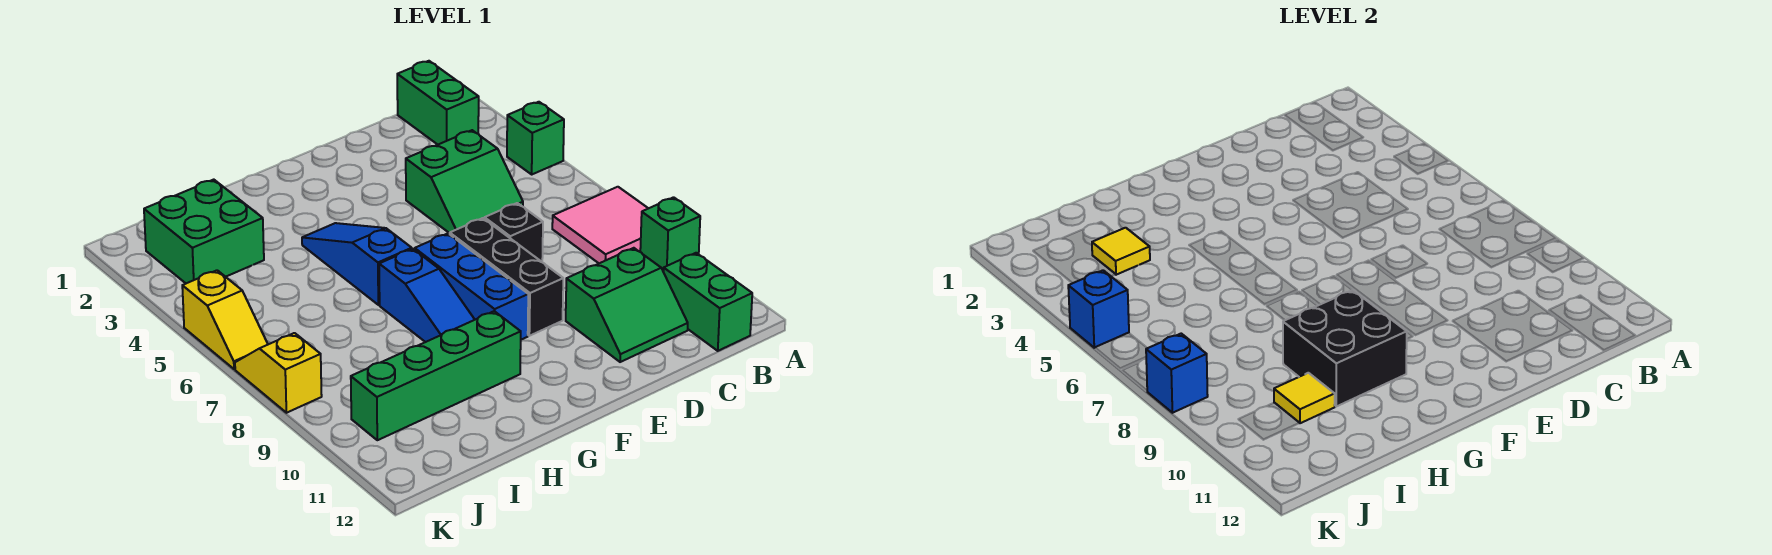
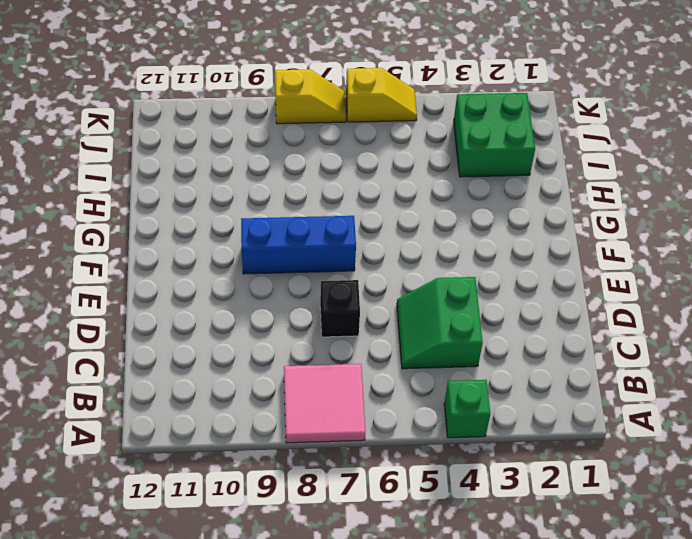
yellow slope K5:K6 level 1 top 6 -> yellow slope K5:K6 level 1 top 5
none -> green brick A9 level 1
none -> green brick B1:B2 level 1
none -> green brick B11:B12 level 1

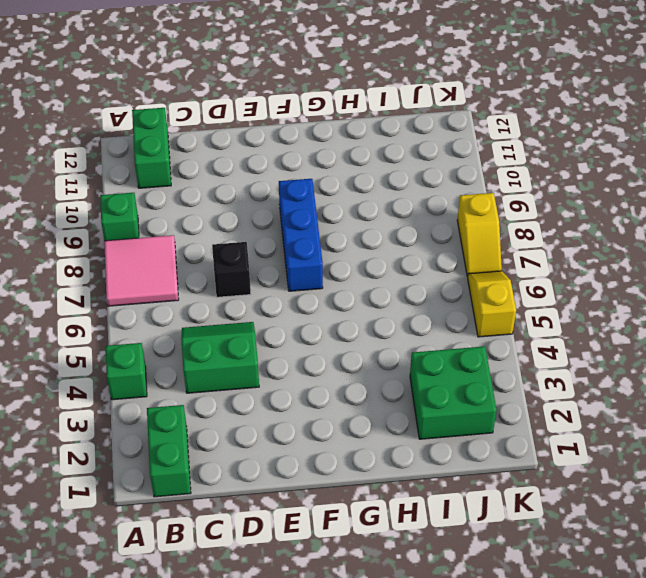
none -> green slope C10:D11 level 1 top 10
none -> black brick E7:E9 level 1
none -> blue slope G4:G6 level 1 top 6

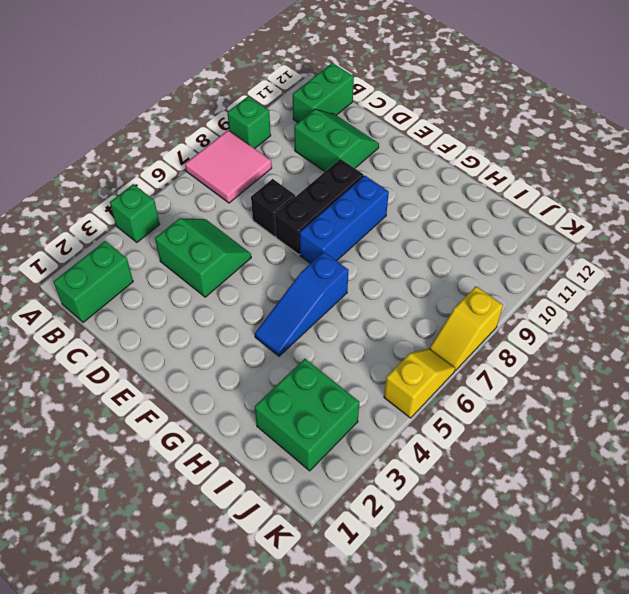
none -> blue slope G7:G9 level 1 top 7
none -> green brick G10:J10 level 1
none -> black brick G9:H10 level 2

